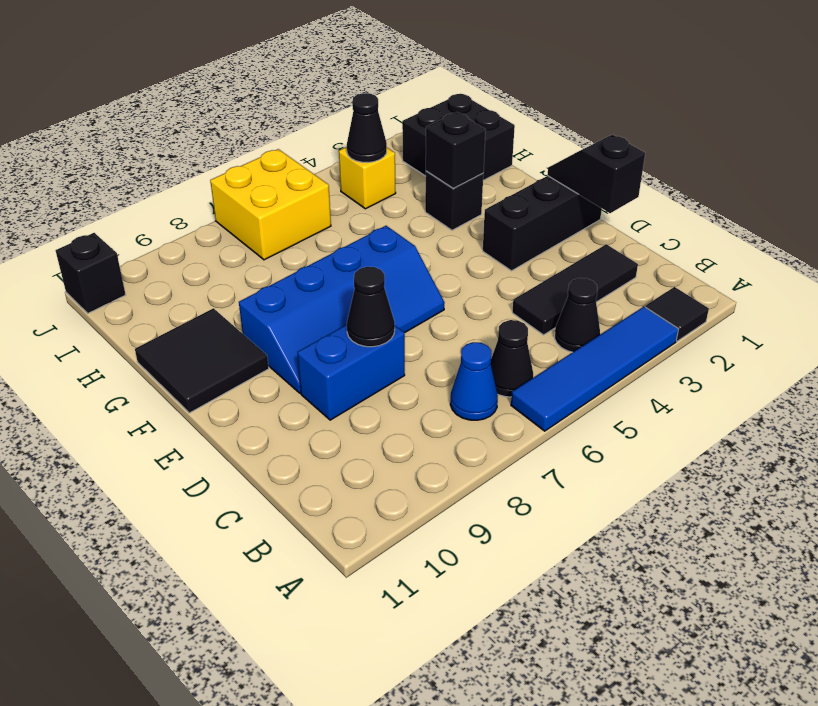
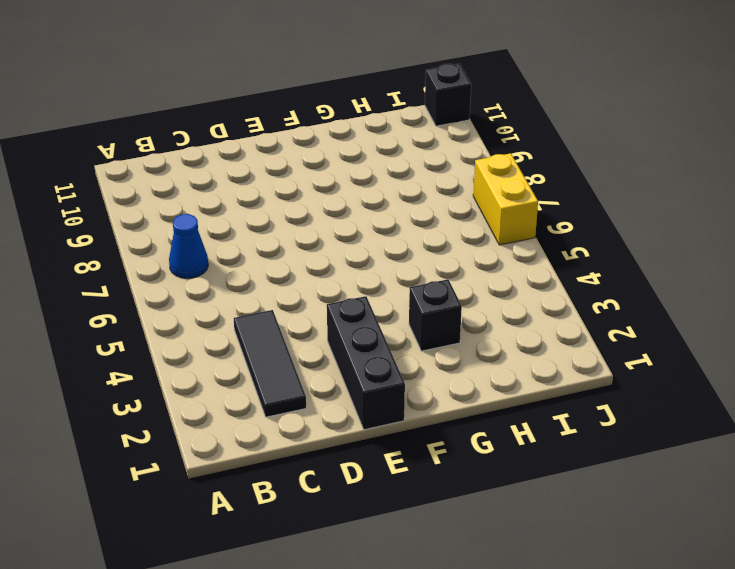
yellow brick J6:J7 level 1 -> yellow brick I6:J7 level 1
none -> black tile A2 level 1
none -> blue tile A3:A6 level 1
none -> black cone B4 level 1

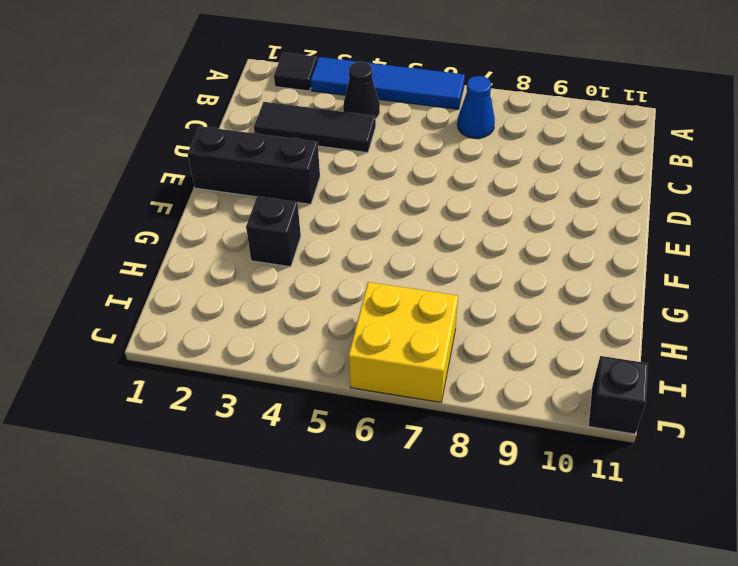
none -> black cone B6 level 1
none -> blue brick D8:D9 level 1
none -> blue slope E6:F9 level 1 top F

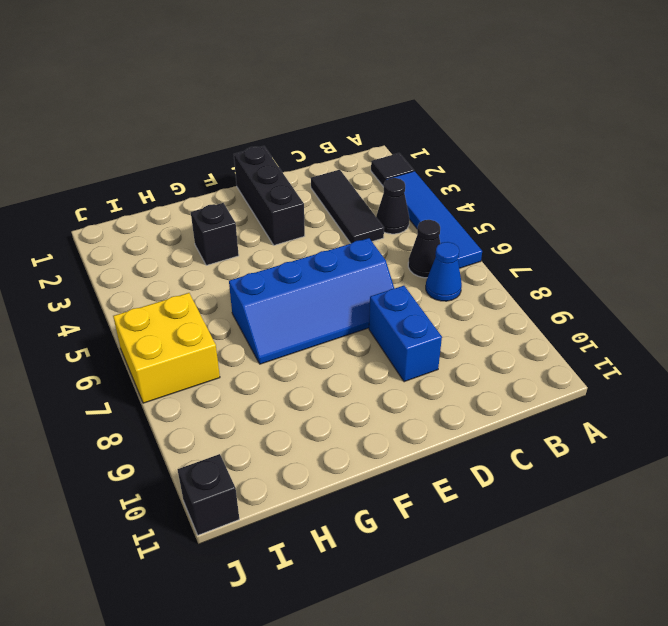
blue slope D6:G7 level 1 top 6 -> blue slope E6:F9 level 1 top F
none -> black tile F10:G11 level 1
none -> black brick H1:I2 level 1
none -> yellow brick I4 level 1

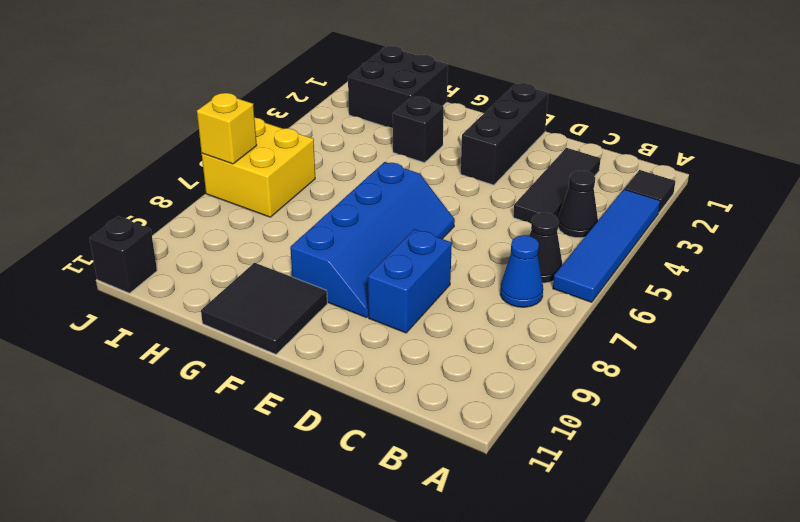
yellow brick J7 level 2 -> yellow brick I4 level 1
none -> black slope D1:E1 level 2 top D
none -> black cone D8 level 2
none -> black brick G3 level 2

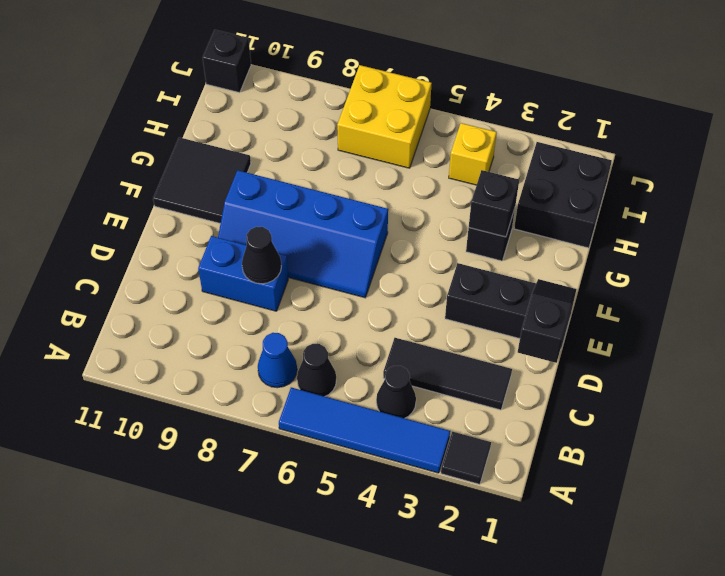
none -> black cone I4 level 2

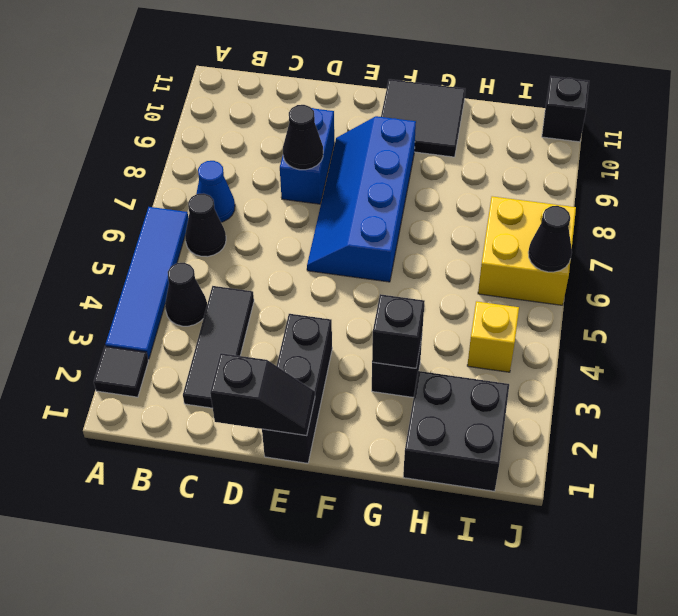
black cone J6 level 2 -> black cone I4 level 2

